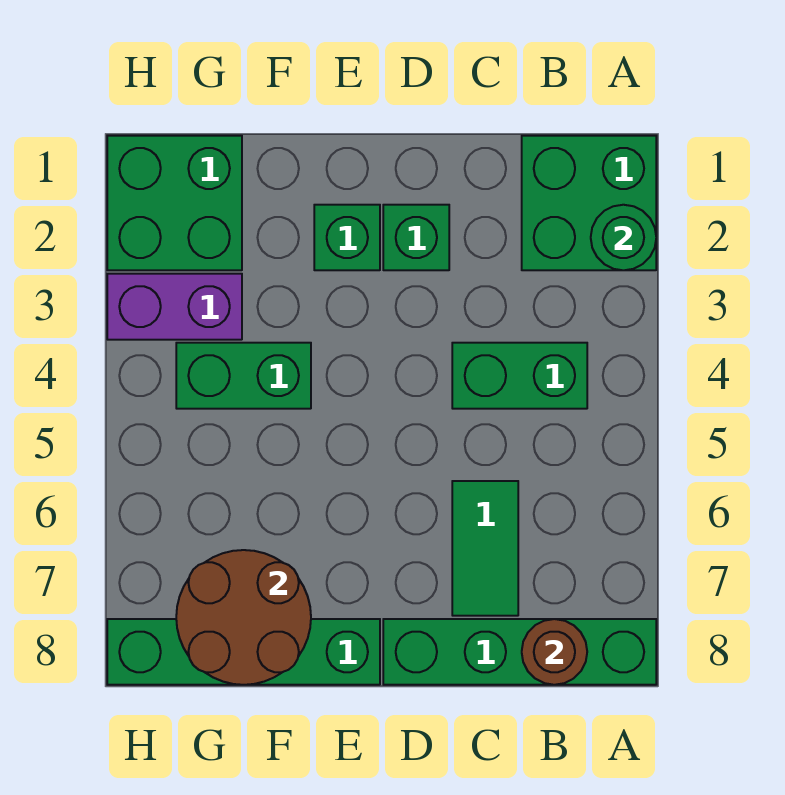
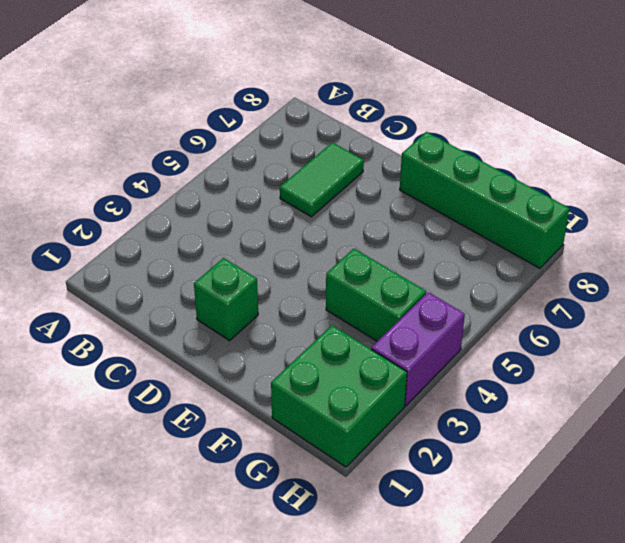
purple brick H3:H4 level 1 -> purple brick G3:H3 level 1
none -> green brick A1:B2 level 1
none -> green brick A8:D8 level 1
none -> green brick B4:C4 level 1

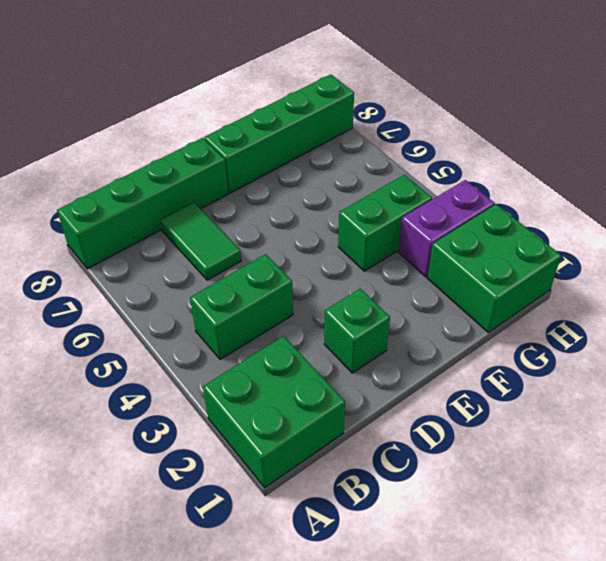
none -> green brick E2 level 1
none -> green round brick A2 level 2
none -> brown round brick B8 level 2

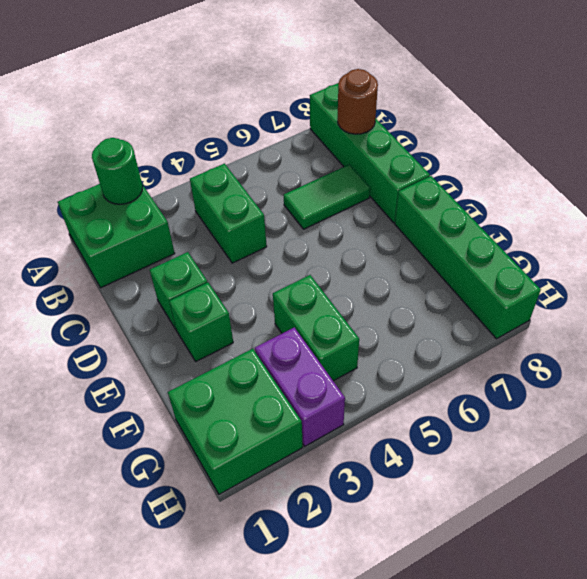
none -> brown round brick F7:G8 level 2

